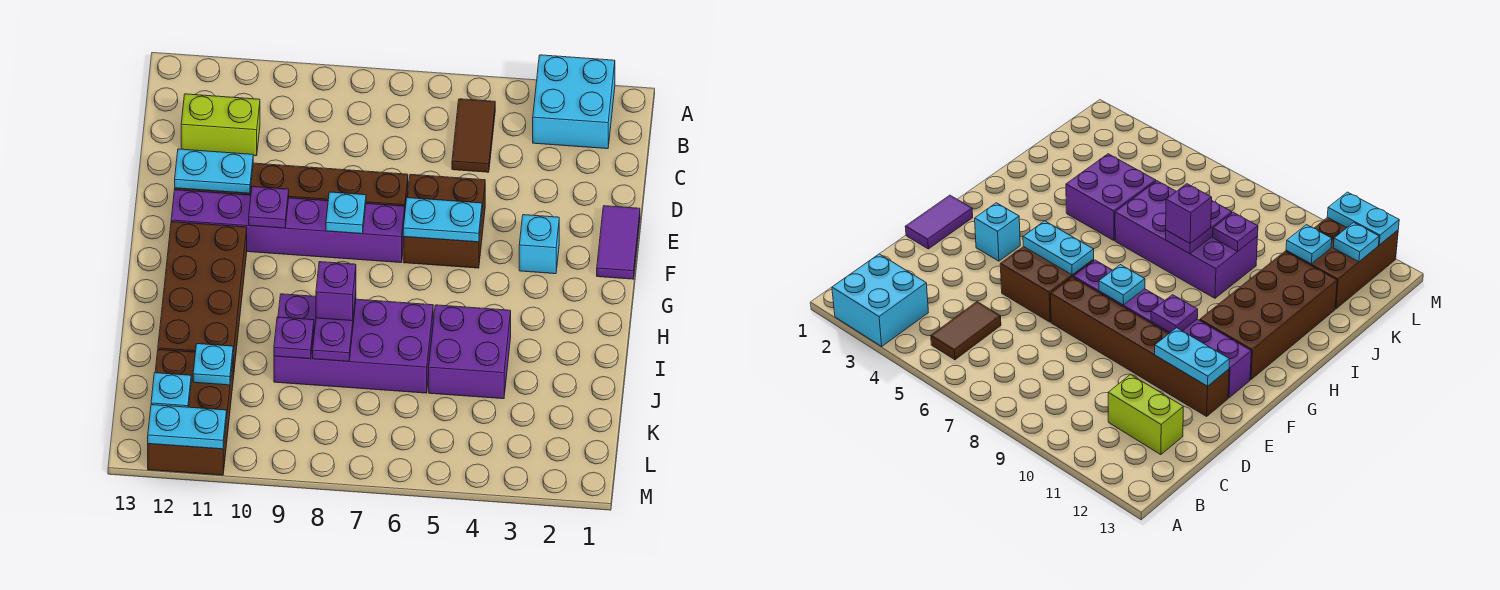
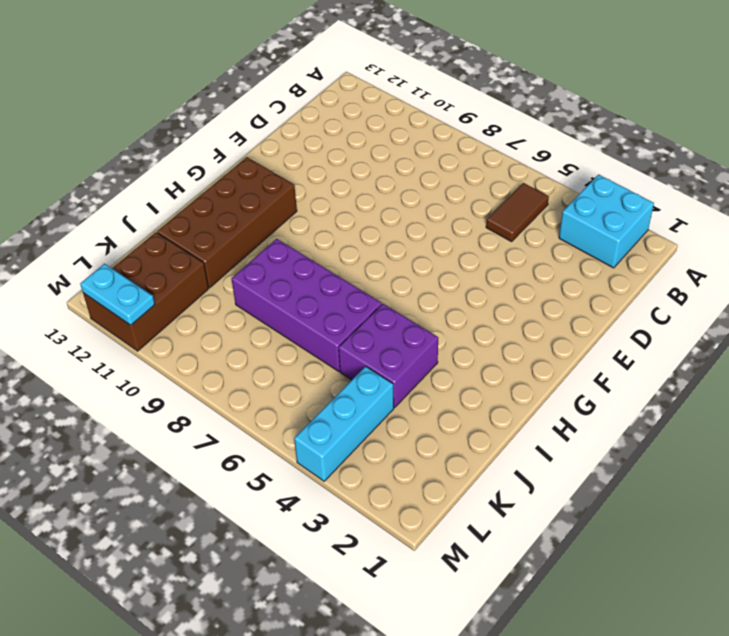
cyan brick K4:M4 level 1 -> none
none -> lime brick C11:C12 level 1
none -> purple tile E1:F1 level 1
none -> brown brick E5:F6 level 1

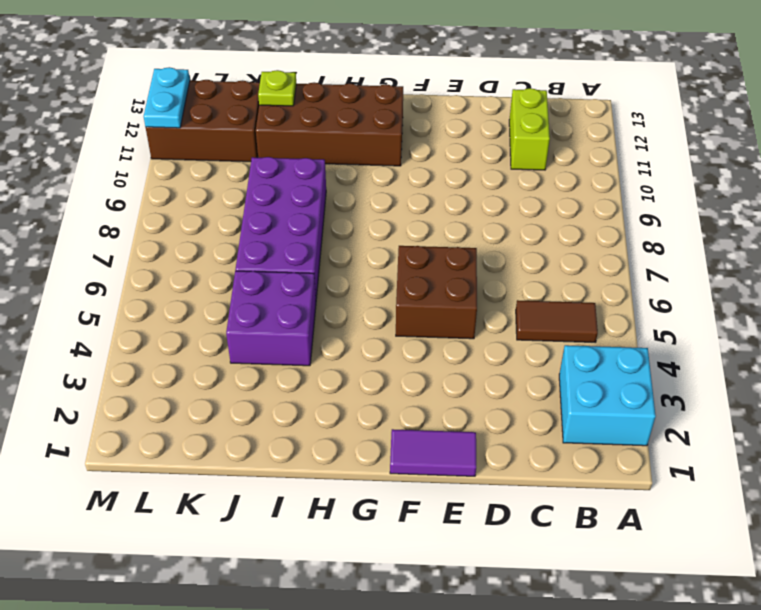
lime plate J12 level 2 -> none
none -> brown brick E7:E12 level 1
none -> cyan brick F3 level 1
none -> purple brick F7:F12 level 1

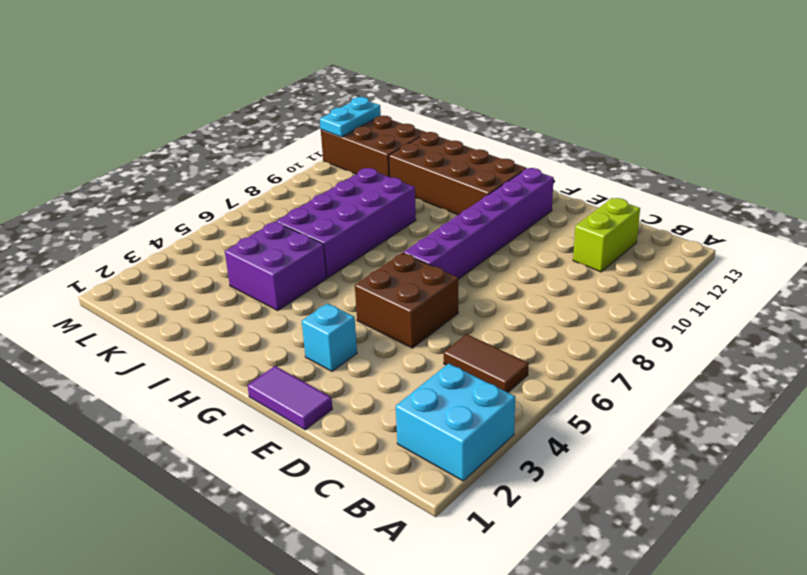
none -> brown brick E7:E12 level 1
none -> cyan plate E11:E12 level 2
none -> cyan plate F5:F6 level 2

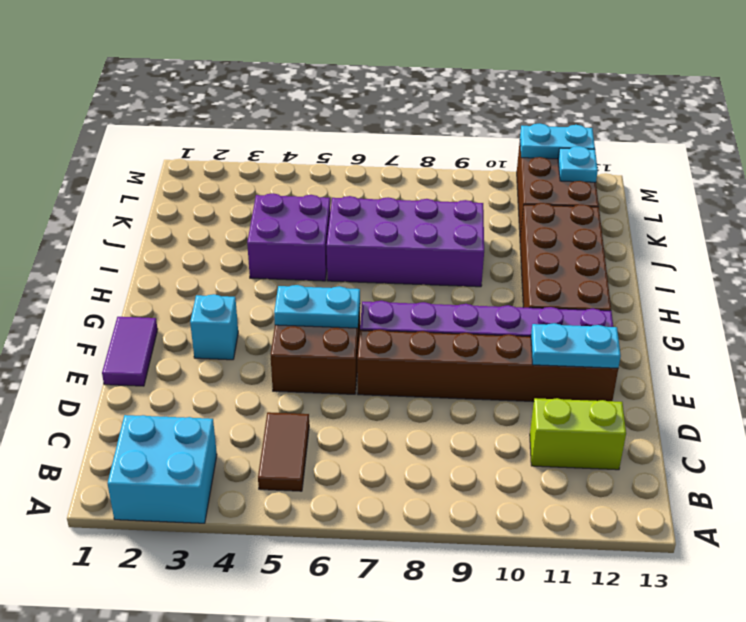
none -> cyan plate F8 level 2
none -> purple plate F10 level 2
none -> purple plate I8:J8 level 2

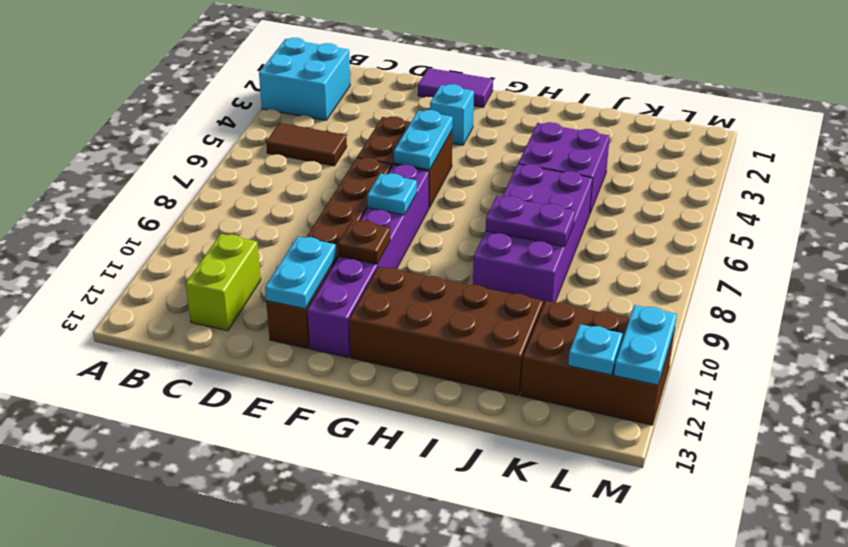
brown plate F10 level 2 -> purple plate F10 level 2
none -> purple plate J9 level 2
none -> cyan plate K11 level 2
none -> purple brick I8 level 3

